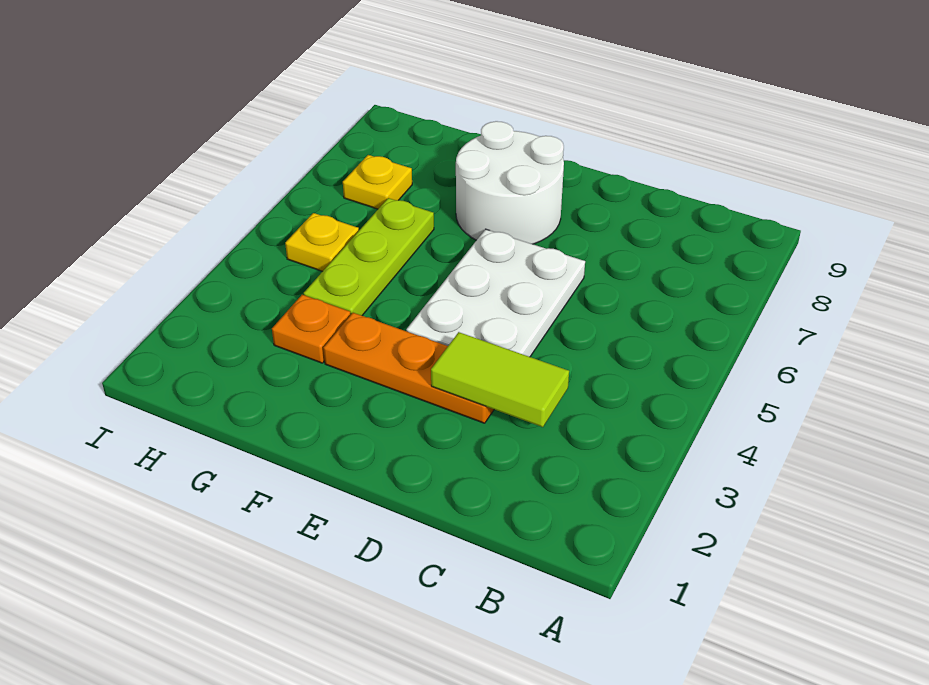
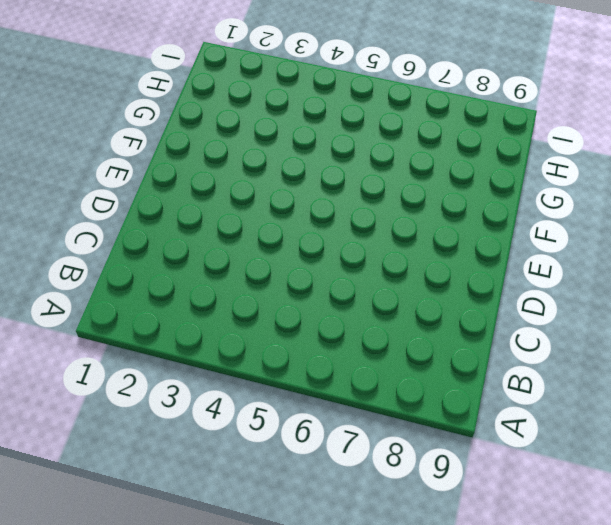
none -> orange plate D3:F3 level 1
none -> white plate D4:E6 level 1

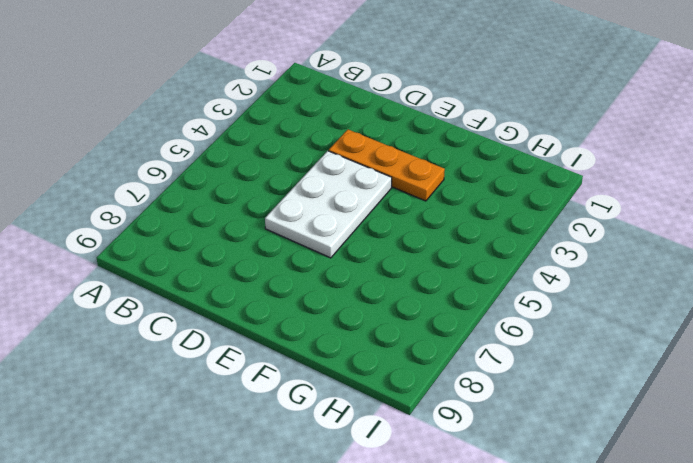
none -> white round brick E7:F8 level 1
none -> orange plate G3 level 1

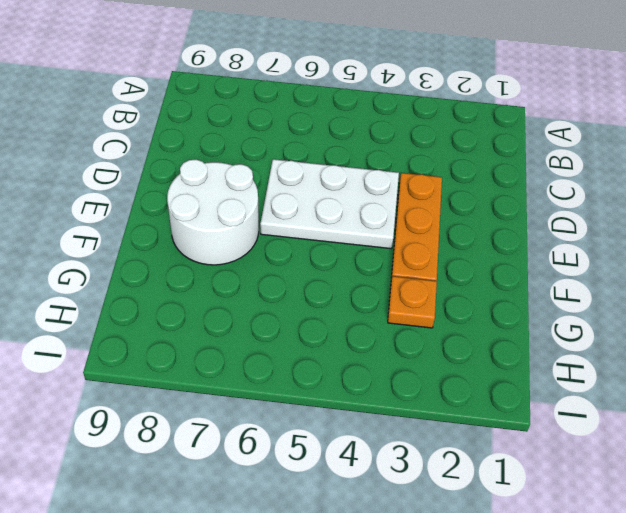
none -> lime plate G4:G6 level 1
none -> yellow plate H5 level 1

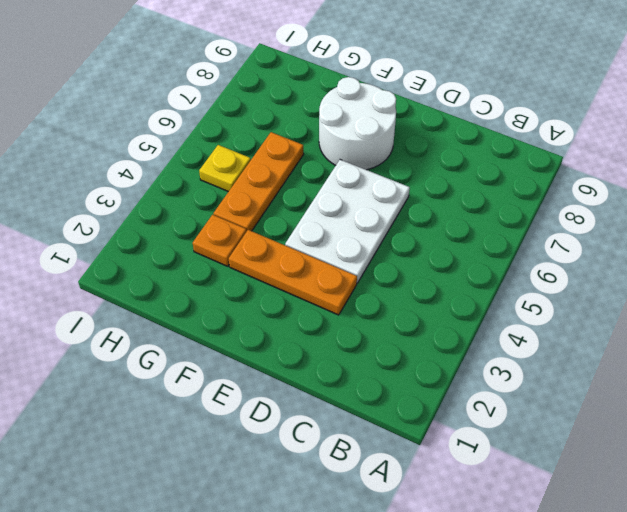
orange plate G4:G6 level 1 -> lime plate G4:G6 level 1
none -> yellow plate H7 level 1
none -> lime tile C3:D3 level 2

